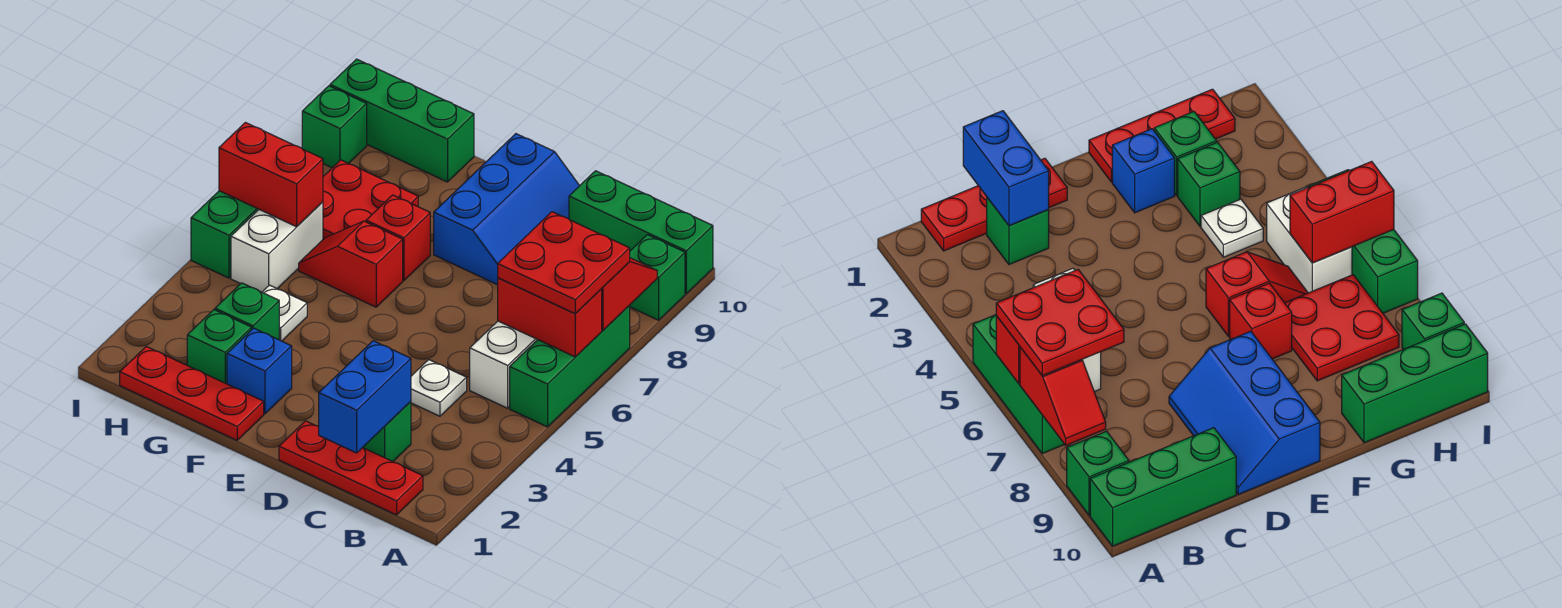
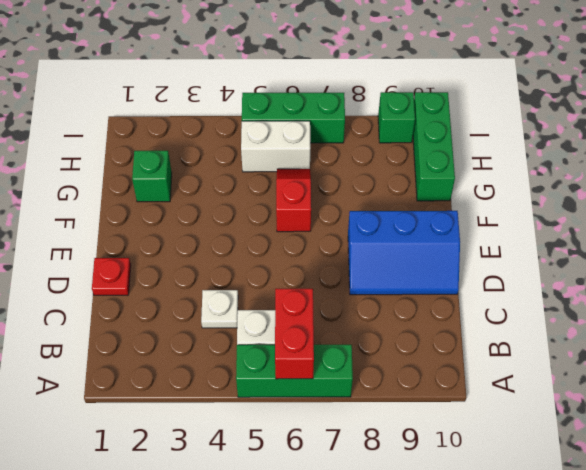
red plate D1 level 1 -> red plate B1:D1 level 1
none -> green brick A9 level 1
none -> green brick A10:C10 level 1
none -> green brick C2 level 1

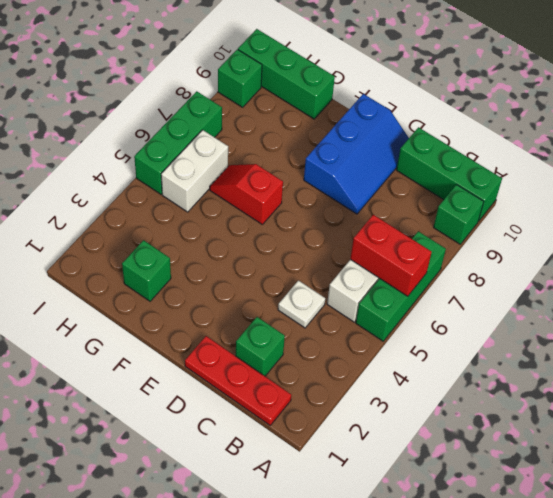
none -> red plate F1:H1 level 1
none -> blue brick F2 level 1
none -> red brick F7 level 1

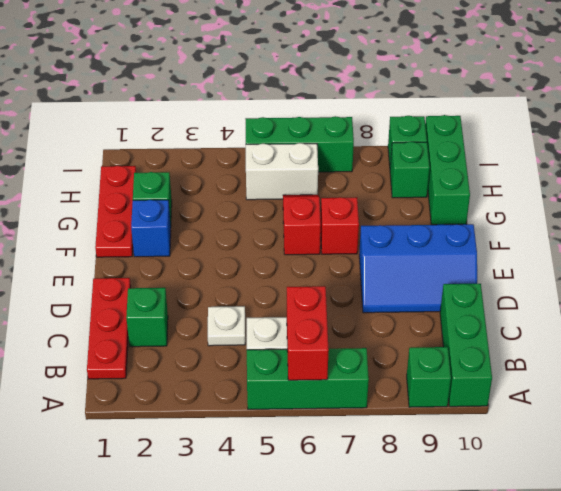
green brick H9 level 1 -> green brick G3 level 1
none -> white plate G4 level 1
none -> red plate G7:H8 level 1
none -> red slope A7:A8 level 2 top 7

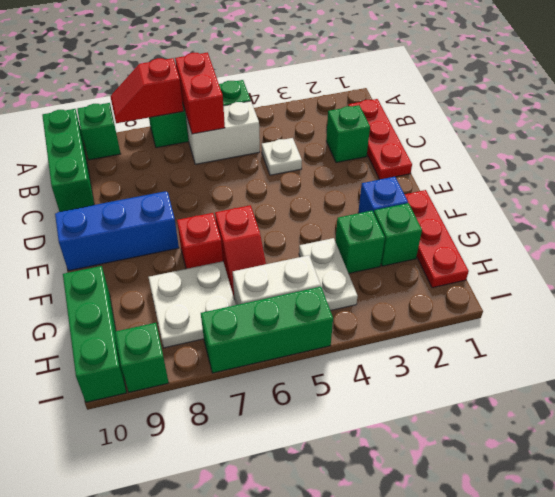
white plate G4:H4 level 1 -> white plate G4 level 1
white plate G7:H8 level 1 -> red plate G7:H8 level 1
none -> blue brick C1:C2 level 2
none -> red brick H6:I6 level 2
none -> red plate A6:B7 level 3

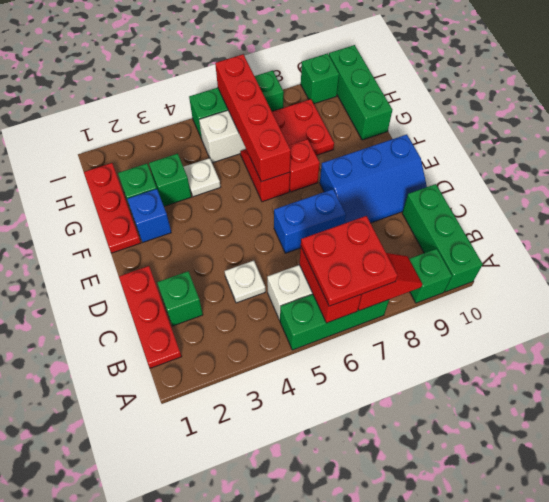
blue brick D6:D7 level 1 -> blue brick C1:C2 level 2
red brick F6:I6 level 2 -> red brick H6:I6 level 2

